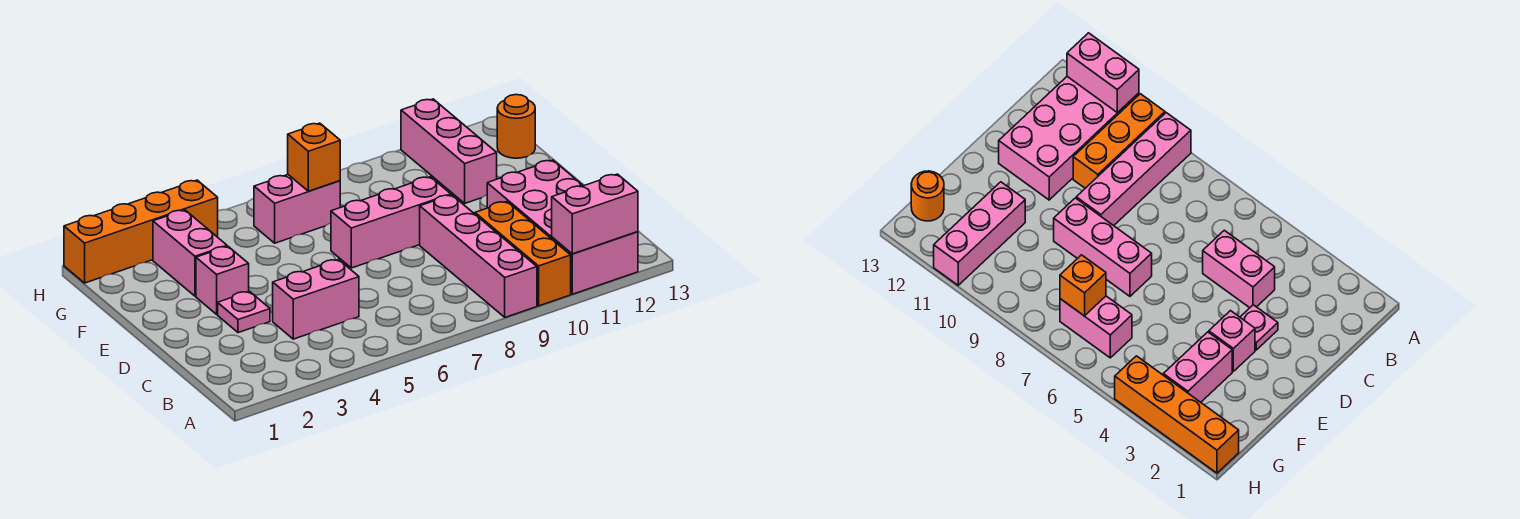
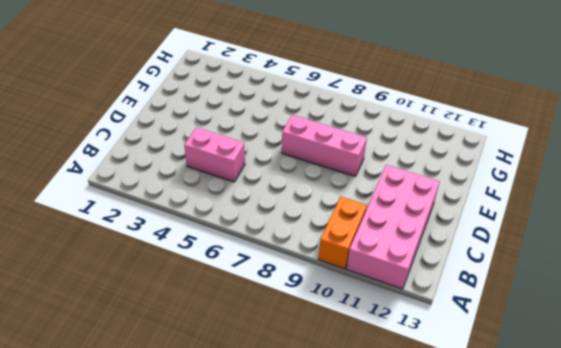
orange brick A10:B10 level 1 -> orange brick A10:C10 level 1
none -> pink brick A9:D9 level 1
none -> pink plate D3 level 1
none -> pink brick E3 level 1

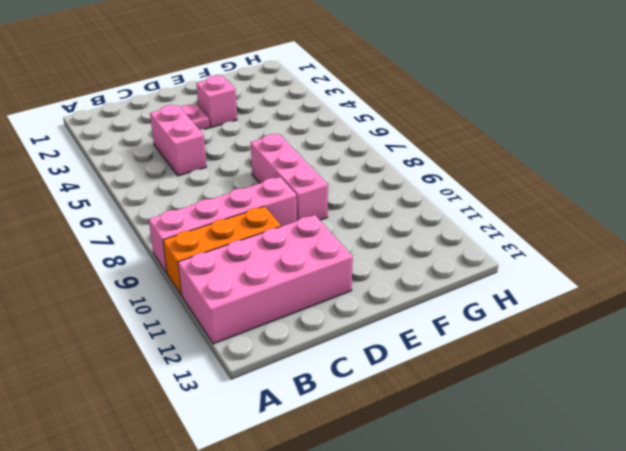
none -> pink brick F3:G3 level 1
none -> pink brick F11:H11 level 1
none -> pink brick G6:G7 level 1

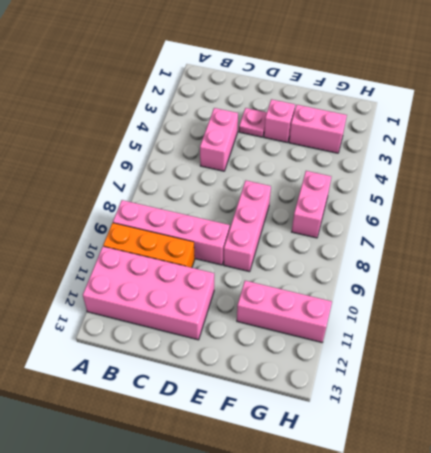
none -> orange round brick G13 level 1
none -> orange brick H1:H4 level 1
none -> pink brick A11:A12 level 2

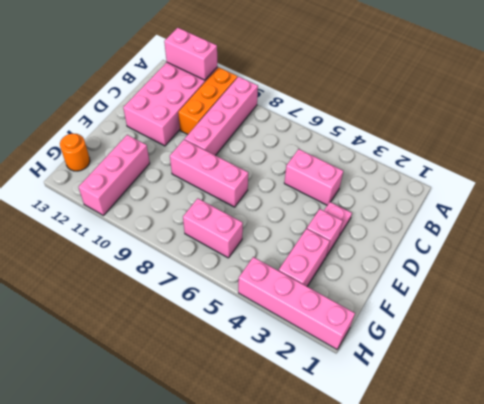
pink brick H1:H4 level 1 -> orange brick H1:H4 level 1
none -> orange brick G7 level 2

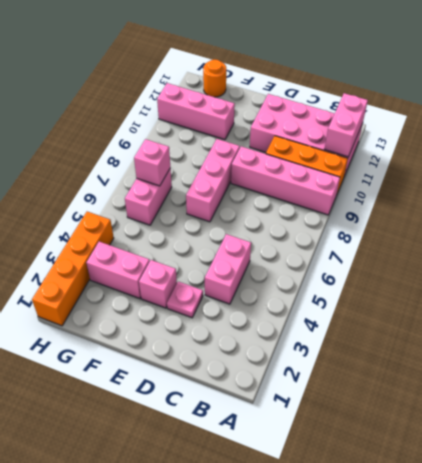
pink brick G7 level 2 -> orange brick G7 level 2

